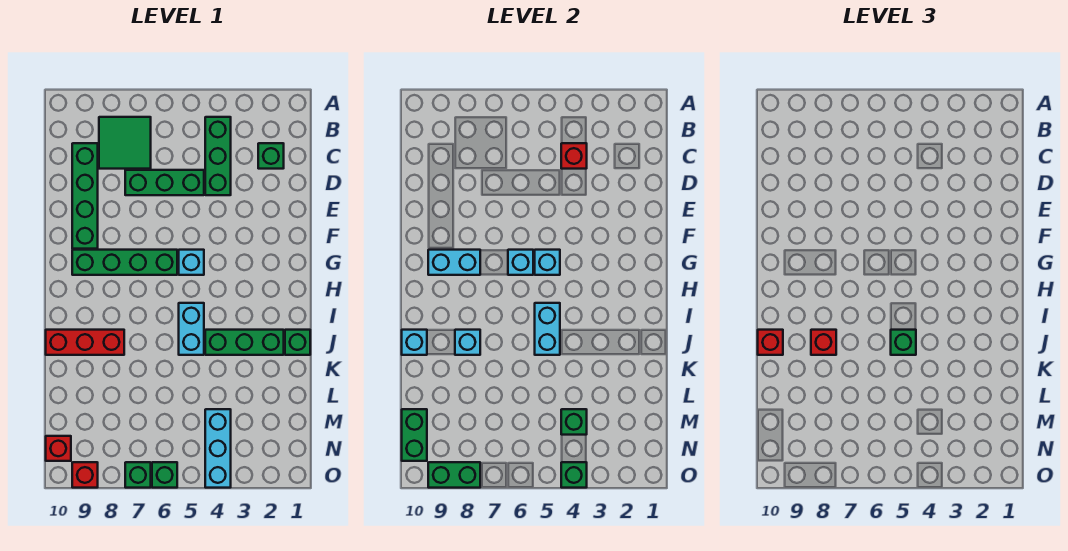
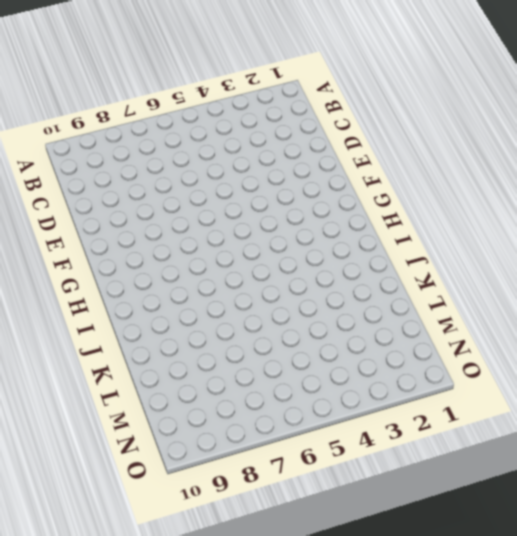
none -> green brick B4:D4 level 1
none -> green tile B7:C8 level 1
none -> green brick C2 level 1
none -> green brick C9:F9 level 1

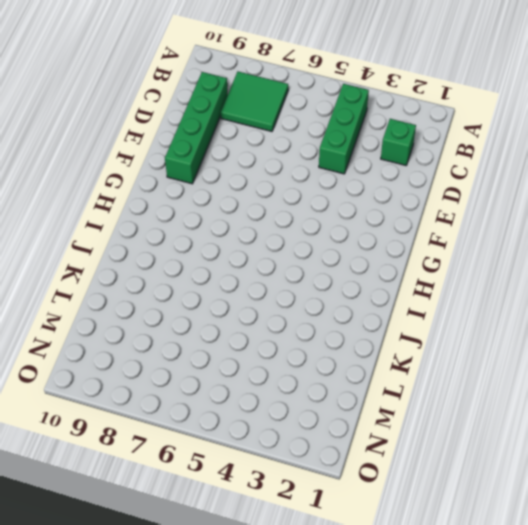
none -> green brick D5:D7 level 1
none -> cyan brick G5 level 1
none -> green brick G6:G9 level 1
none -> cyan brick I5:J5 level 1

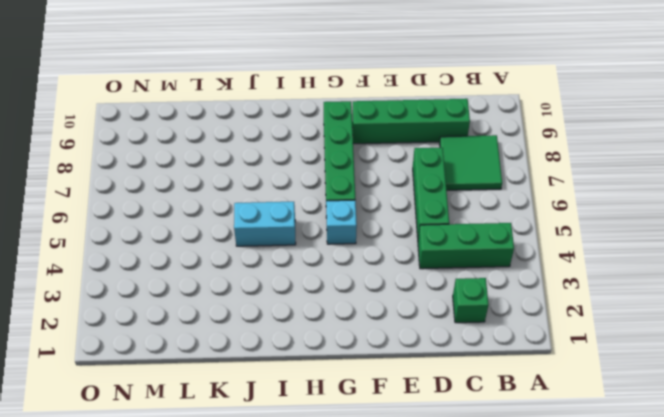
none -> green brick J1 level 1
none -> green brick J2:J4 level 1
none -> red brick J8:J10 level 1
none -> cyan brick M4:O4 level 1

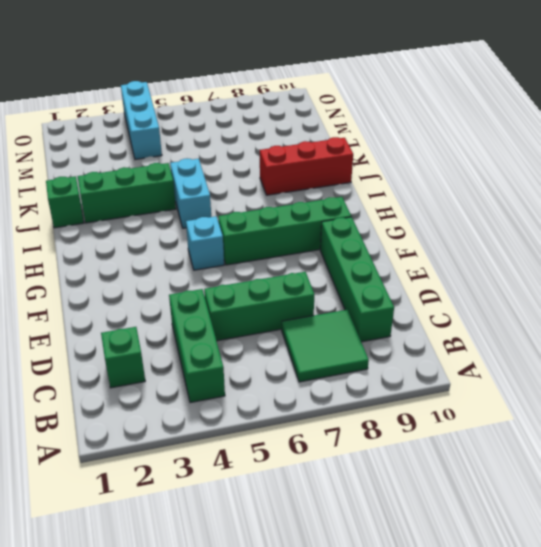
none -> red brick N10 level 1
none -> green brick O6 level 1
none -> green brick O7 level 1
none -> red brick O9 level 1

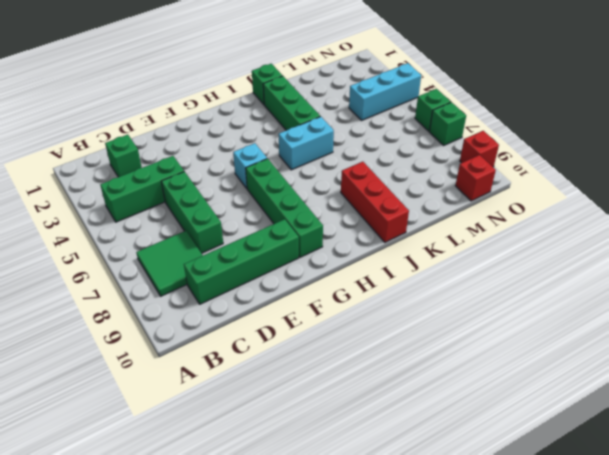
none -> red brick C4 level 2
none -> cyan brick G5 level 2
none -> cyan brick G6 level 2
none -> cyan brick G8:G9 level 2

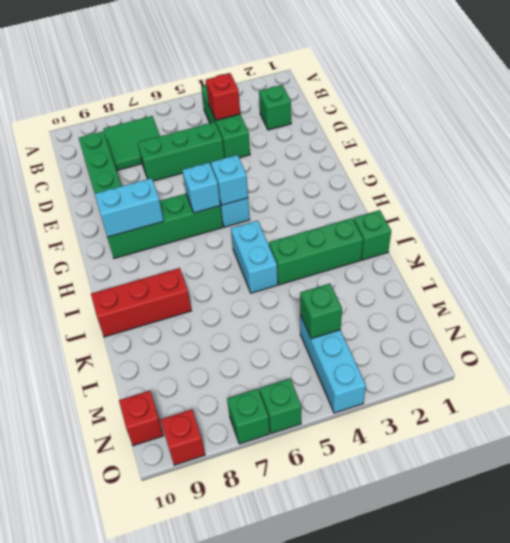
none -> cyan brick I5:J5 level 2
none -> cyan brick J8 level 2
none -> cyan brick J10 level 2
none -> green brick M10:N10 level 2

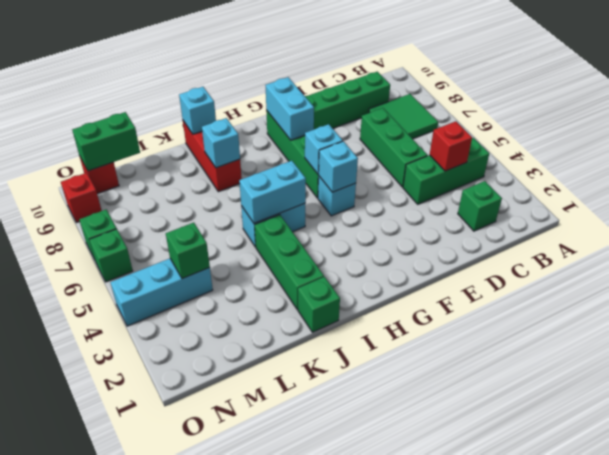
none -> green brick O4 level 2
none -> green brick O8:O9 level 2
none -> green brick J5 level 3
none -> red brick J8 level 3

